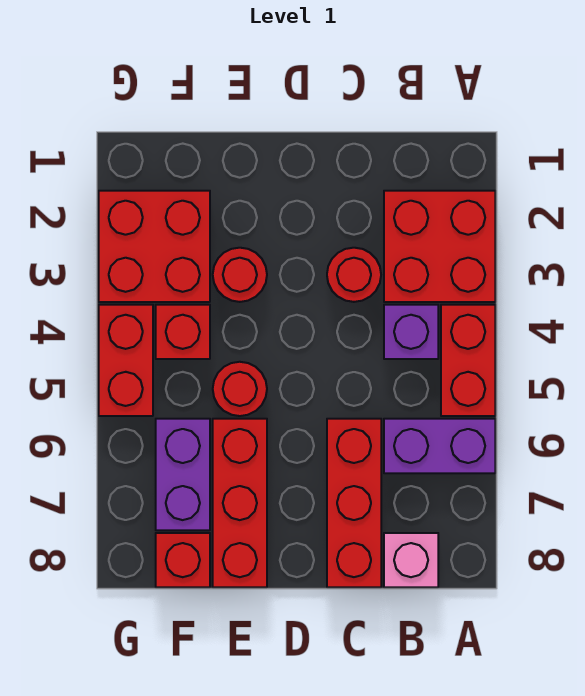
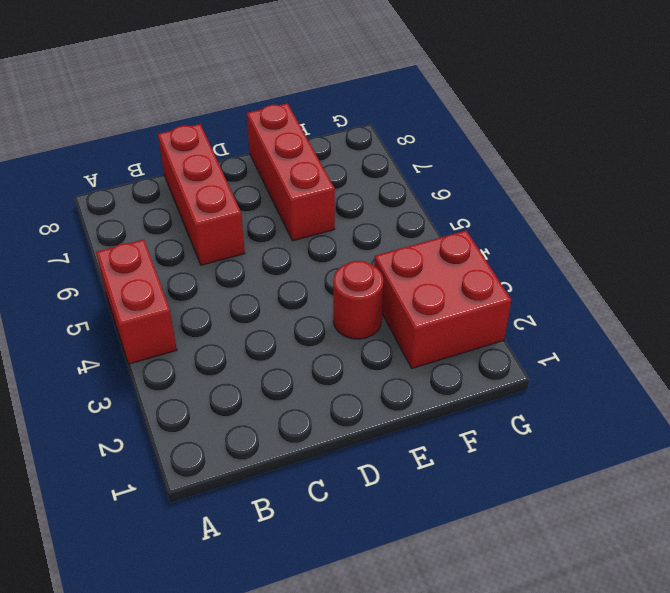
none -> red brick A2:B3 level 1
none -> purple brick A6:B6 level 1
none -> purple brick B4 level 1

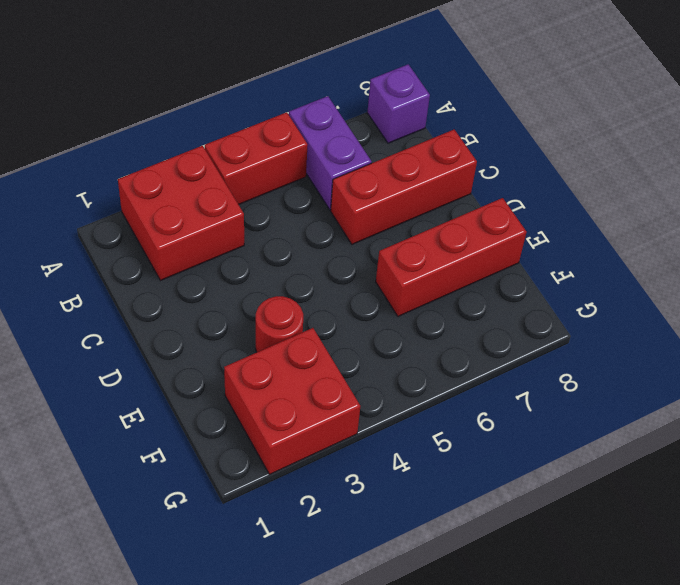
purple brick A8 level 1 -> purple brick B4 level 1
none -> pink brick B8 level 1
none -> red round brick C3 level 1
none -> red round brick E5 level 1

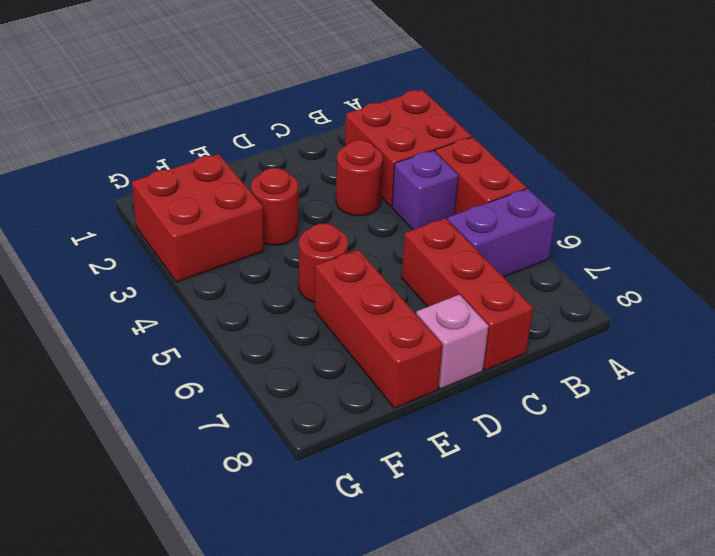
pink brick D8 level 1 -> pink brick B8 level 1
none -> red brick F4 level 1
none -> purple brick F6:F7 level 1
none -> red brick F8 level 1

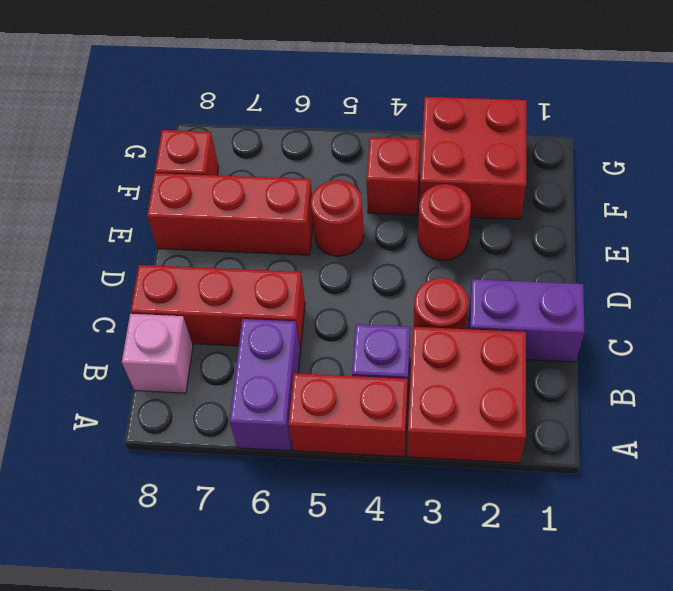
purple brick C1:C2 level 1 -> purple brick F6:F7 level 1
none -> red brick G4:G5 level 1

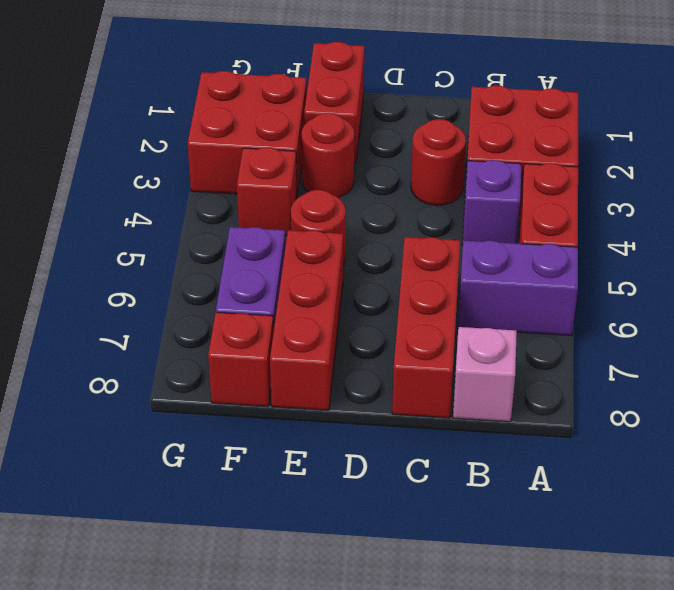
red brick E1:E2 level 1 -> red brick G4:G5 level 1

